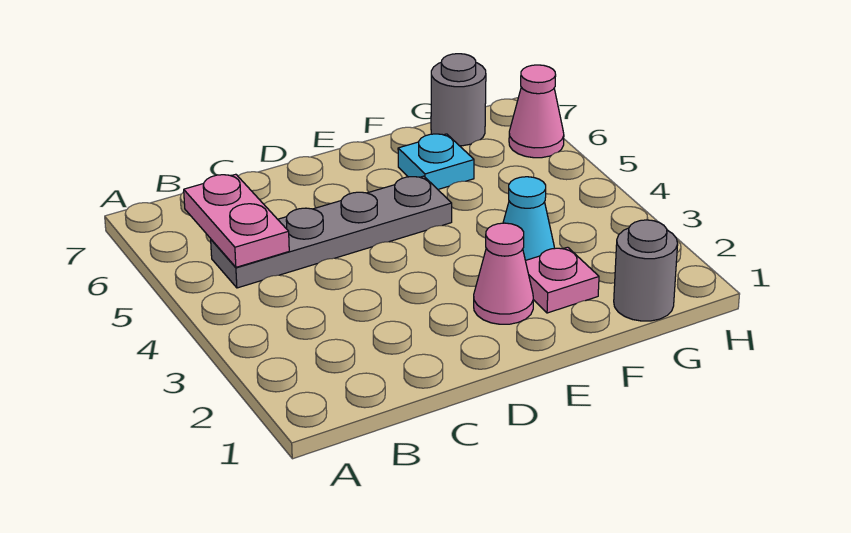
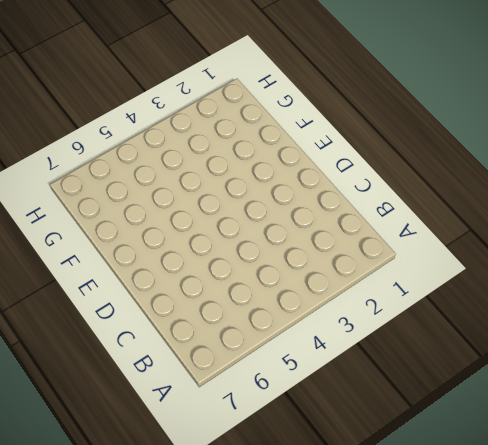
none -> grey plate B5:E5 level 1
none -> pink cone E2 level 1

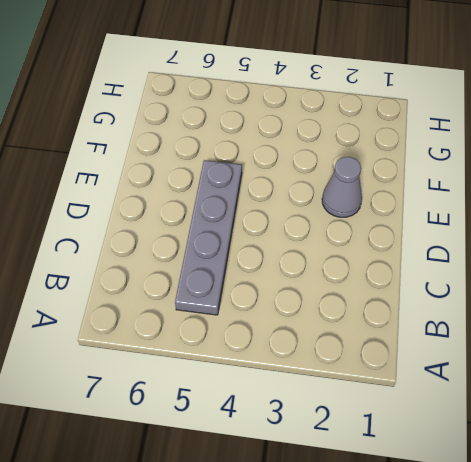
grey cone E2 level 1 -> pink cone E2 level 1
none -> pink plate F2 level 1
none -> cyan cone F3 level 1

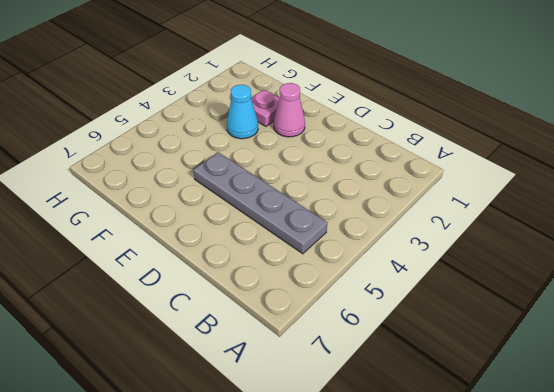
none -> cyan plate F6 level 1
none -> grey round brick G1 level 1

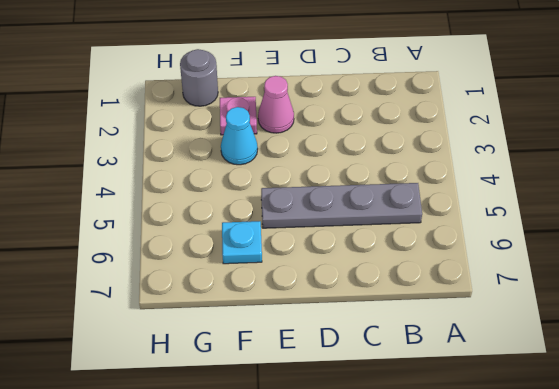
none -> grey round brick G7 level 1
none -> pink cone H6 level 1

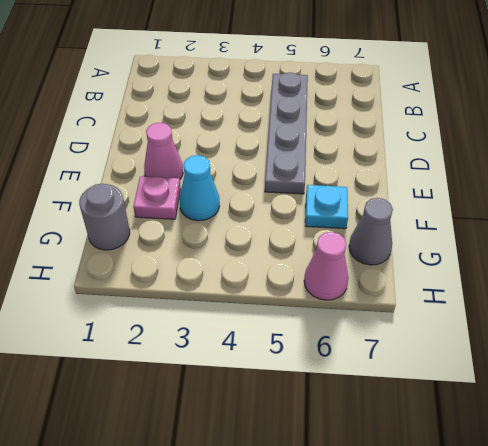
grey cone G7 level 1 -> grey round brick G7 level 1
none -> pink plate B5:B6 level 2

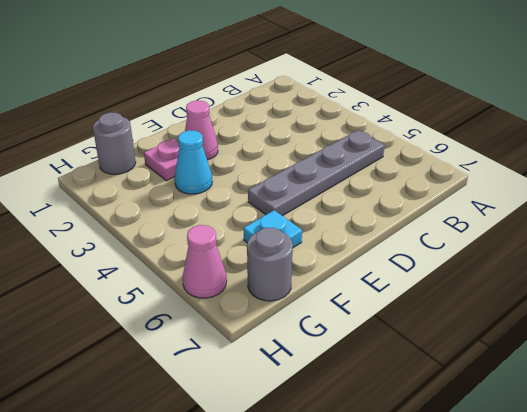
none -> pink plate B5:B6 level 2

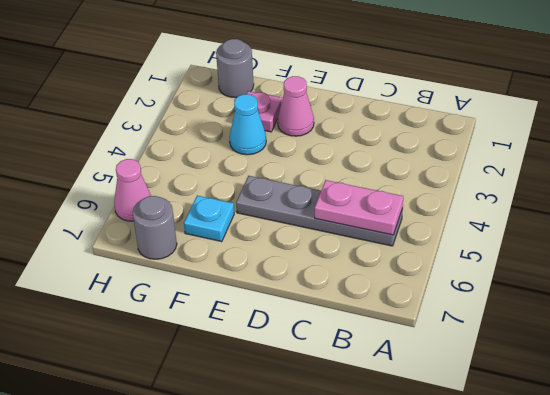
pink plate B5:C5 level 2 -> pink plate B5:B6 level 2

